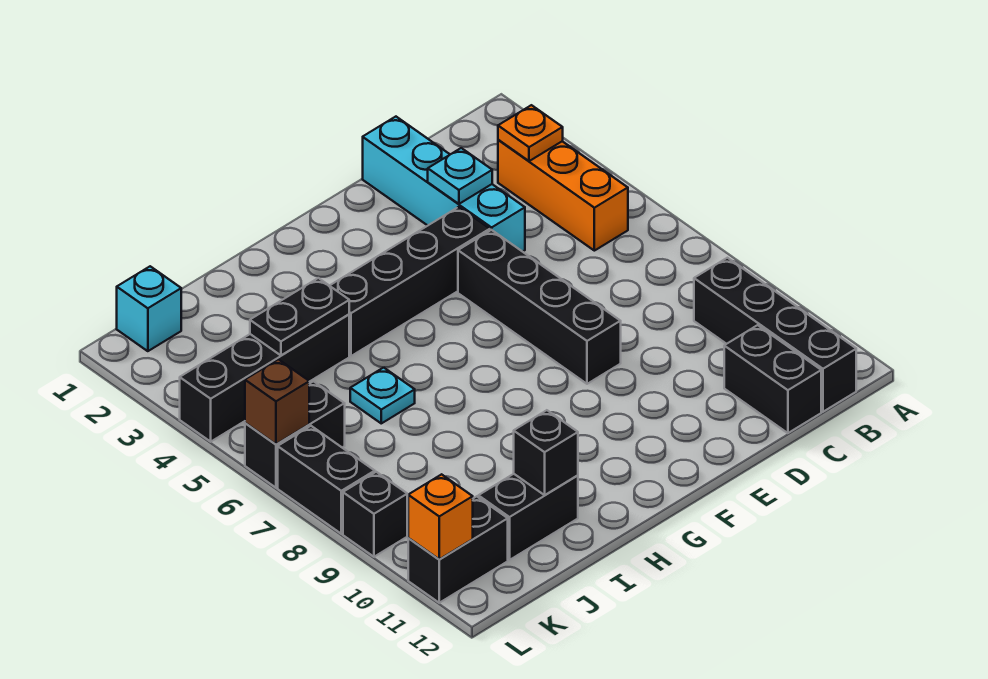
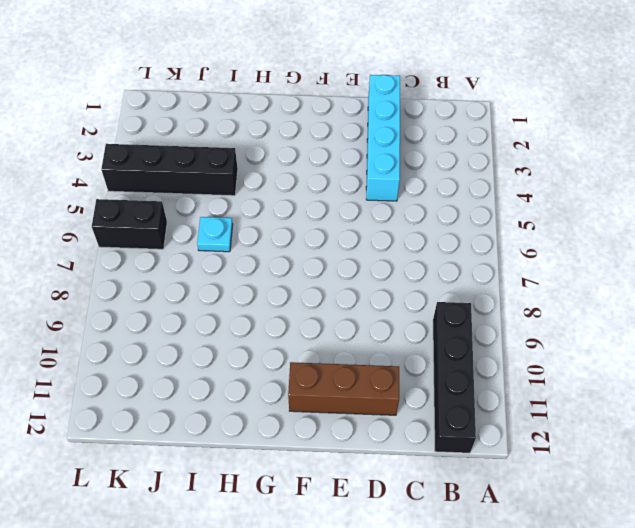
brown brick D11:F11 level 1 -> none
none -> orange brick B3:B5 level 1
none -> black brick C11:C12 level 1
none -> black brick E4:H4 level 1

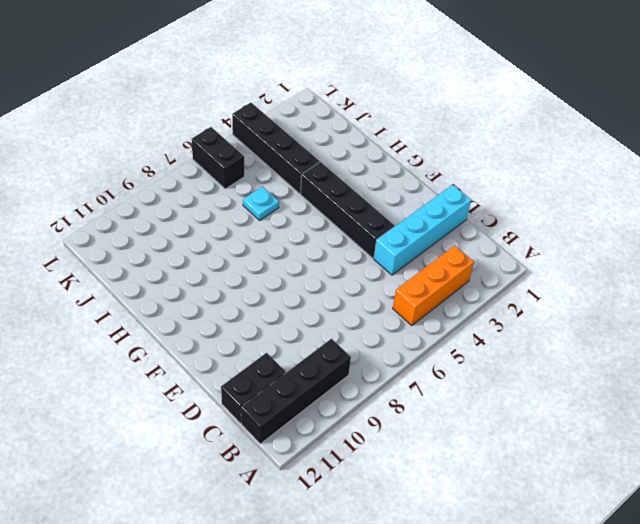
none -> black brick E5:E8 level 1
none -> black brick I11:J11 level 1
none -> cyan brick K1 level 1

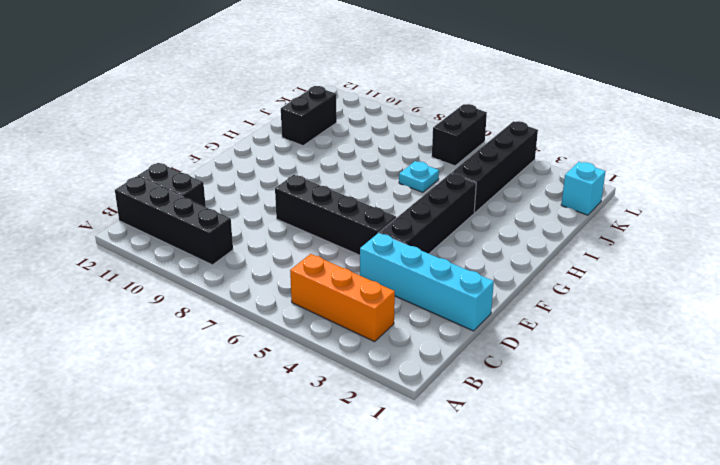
none -> black brick K11:L11 level 1
none -> black brick L7:L8 level 1
none -> black brick L9 level 1

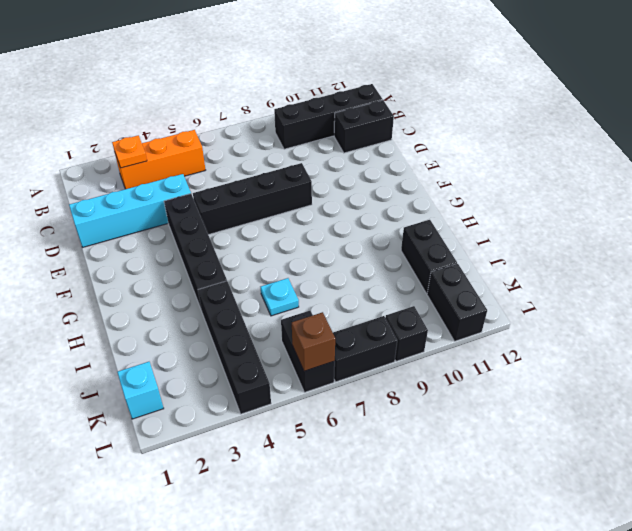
none -> cyan plate D3 level 2
none -> black plate I4:J4 level 2
none -> black brick I11 level 2

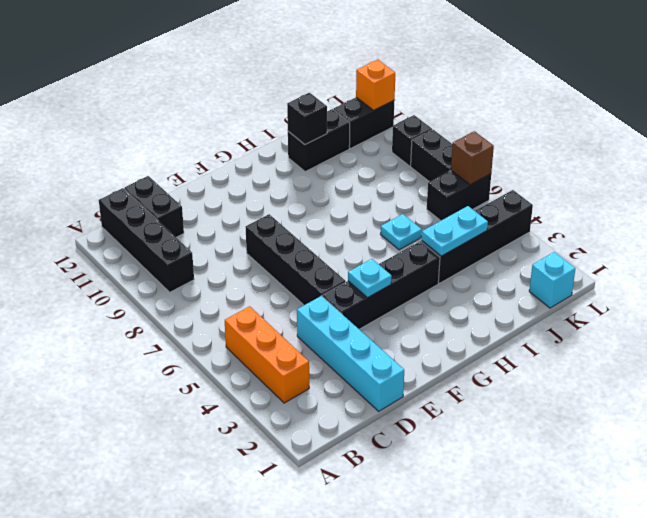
cyan plate F4 level 2 -> cyan plate D3 level 2
cyan plate I4:J4 level 2 -> black plate I4:J4 level 2
none -> orange plate B3 level 2

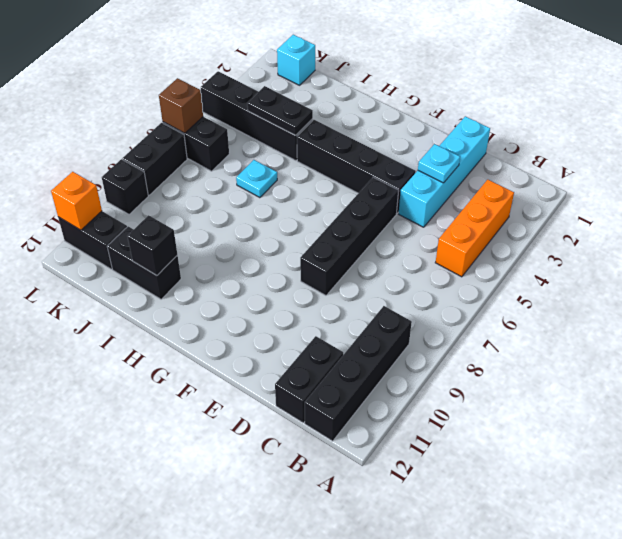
none -> orange plate B3 level 2

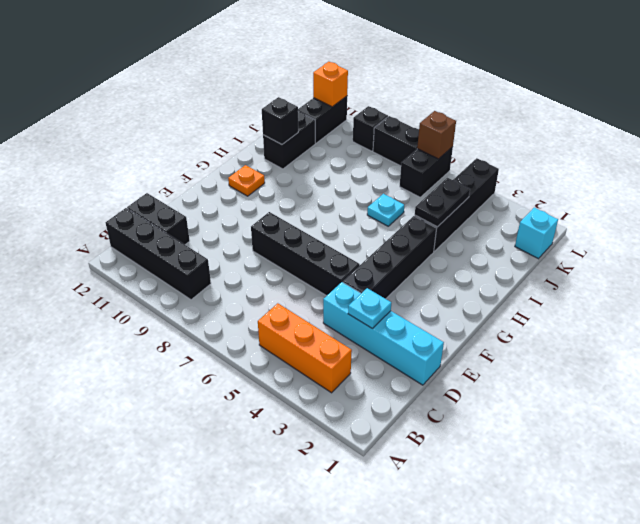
orange plate G11 level 1 -> orange plate B3 level 2

